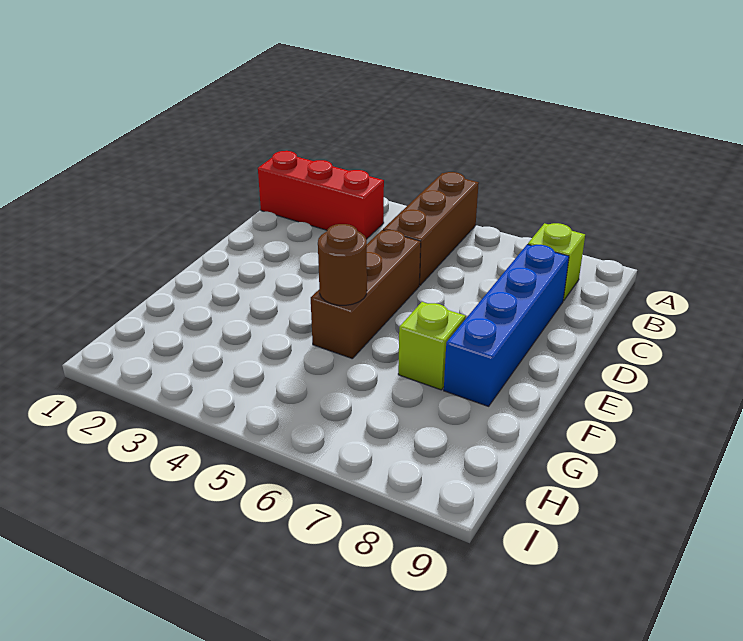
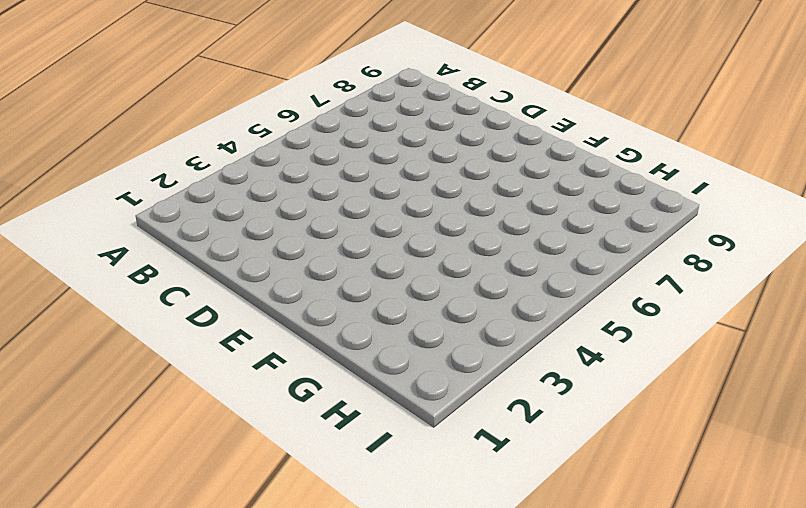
none -> brown brick A5:C5 level 1
none -> red brick B1:B3 level 1

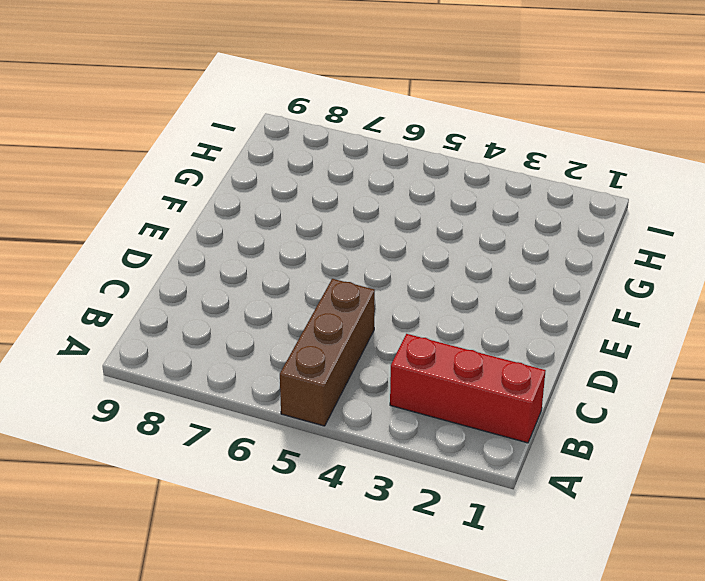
none -> lime brick B8 level 1
none -> blue brick C8:F8 level 1

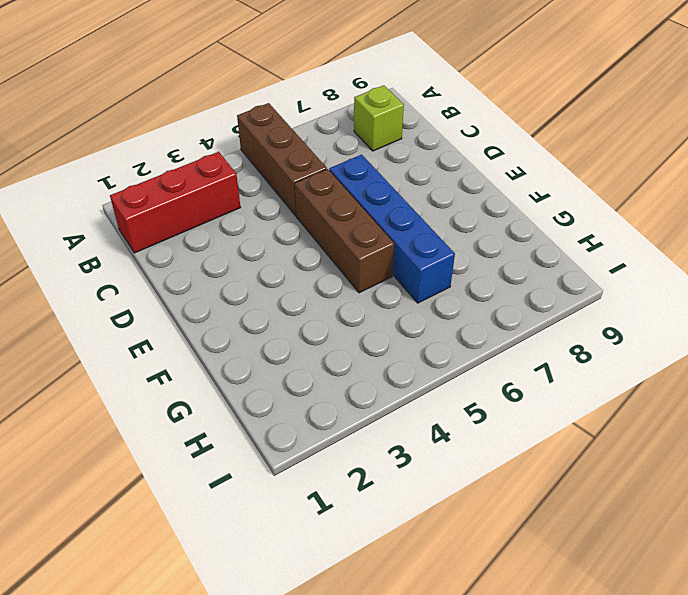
blue brick D6:G6 level 1 -> blue brick C8:F8 level 1
none -> lime brick F7 level 1
none -> brown round brick F5 level 2

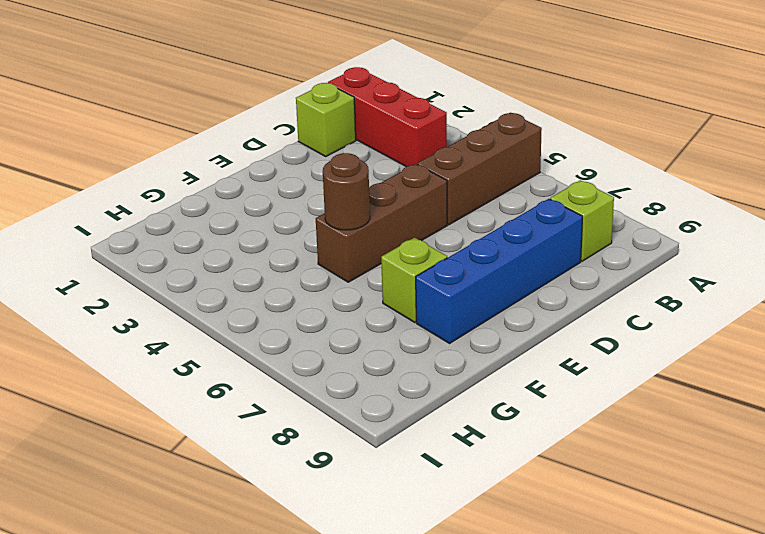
lime brick C1 level 1 -> none

